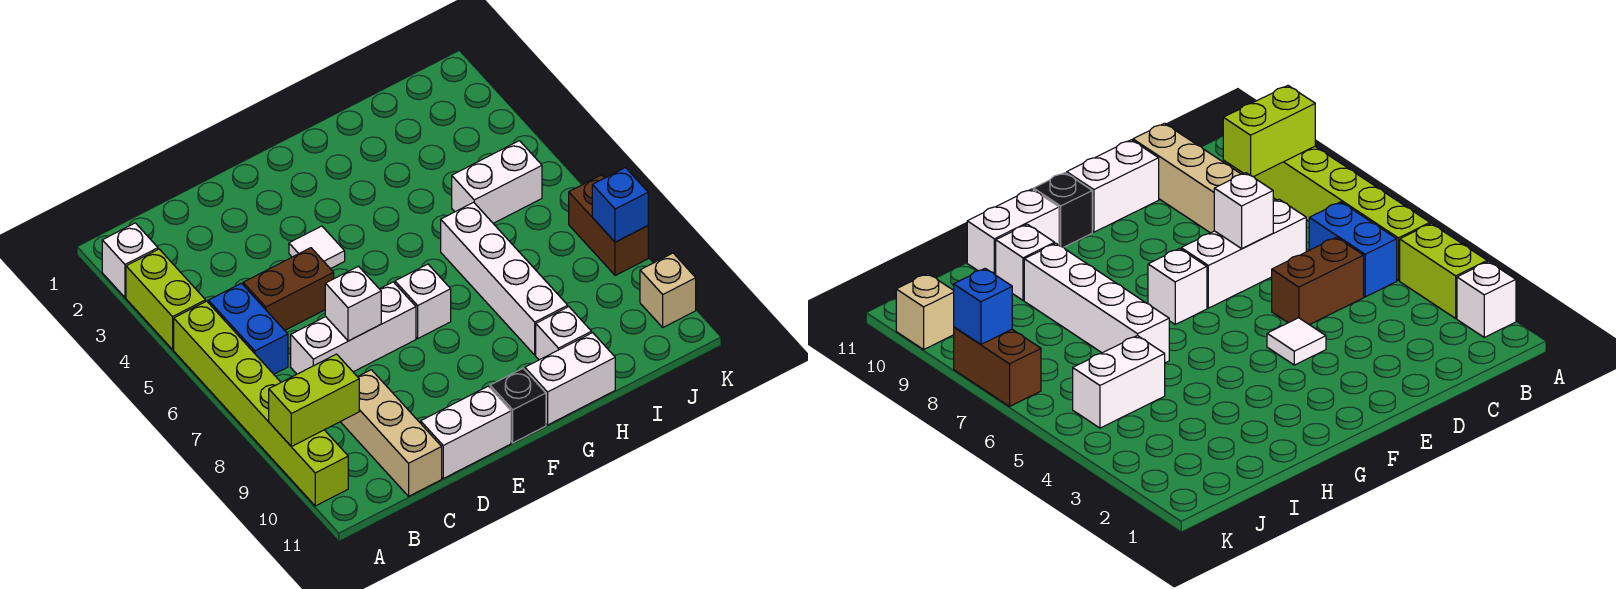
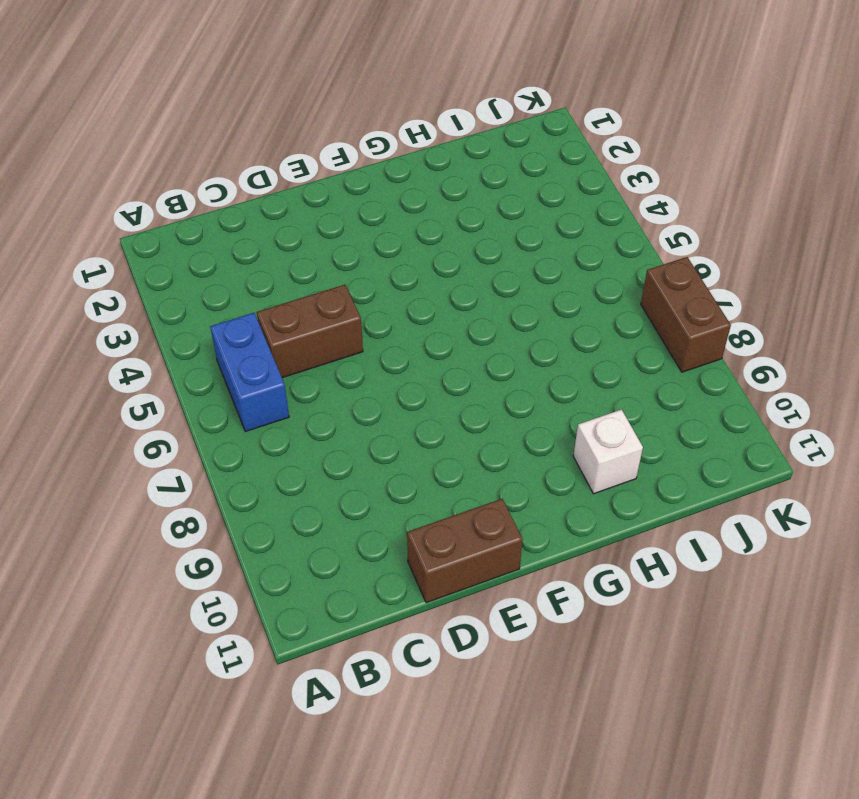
brown brick D11:E11 level 1 -> white brick D11:E11 level 1
none -> white brick A2 level 1
none -> lime brick A3:A4 level 1
none -> lime brick A5:A10 level 1

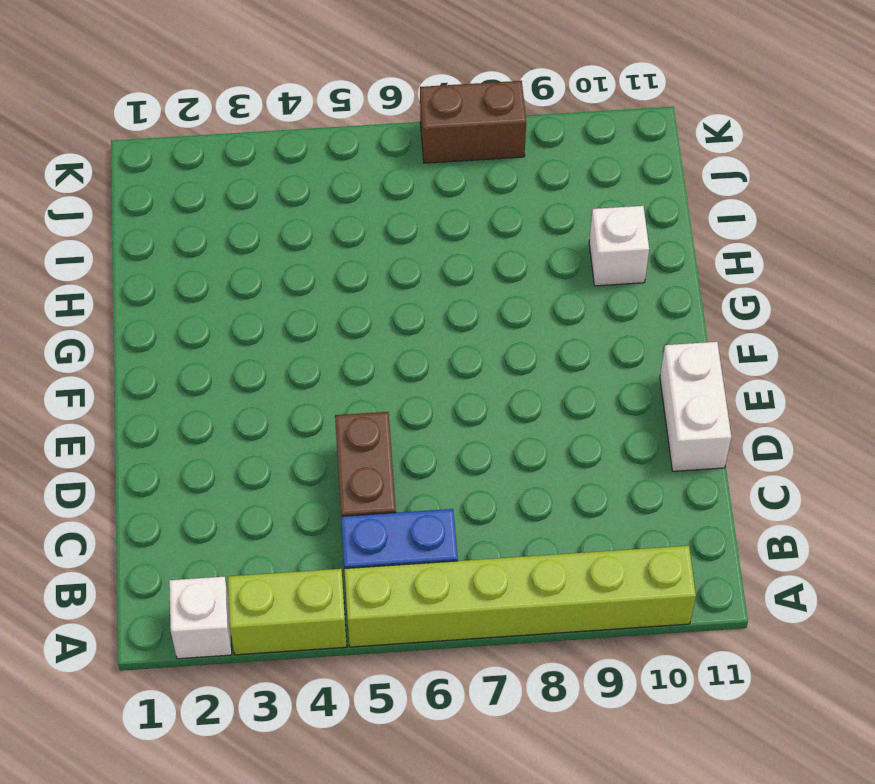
none -> white brick C7:E7 level 1
none -> tan brick C9:C11 level 1
none -> white tile E4 level 1

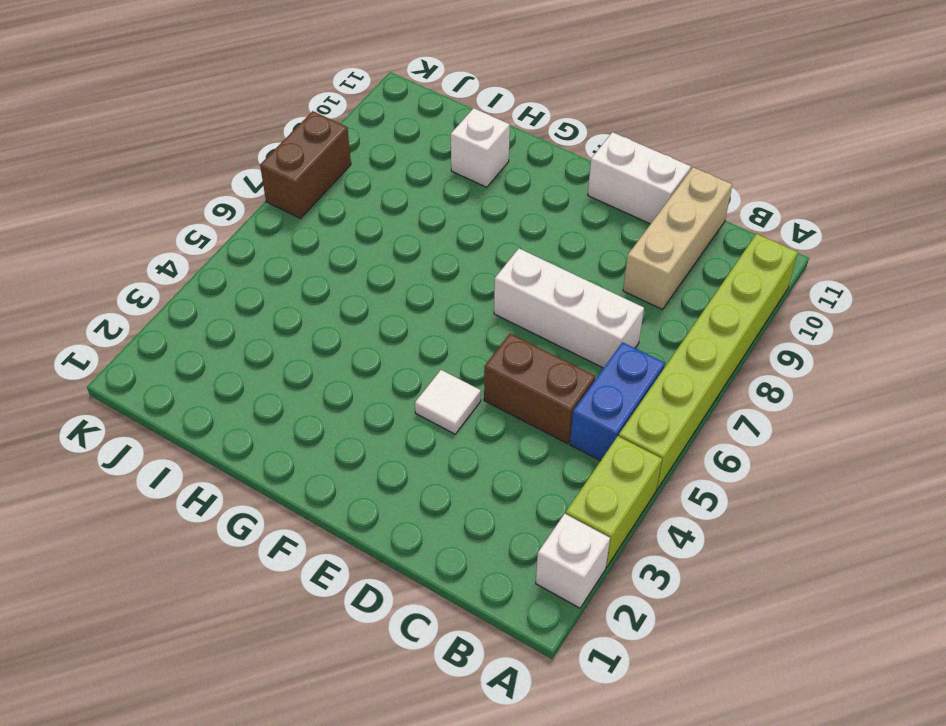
none -> white brick F7 level 1
none -> black brick F11 level 1
none -> white brick G11:H11 level 1

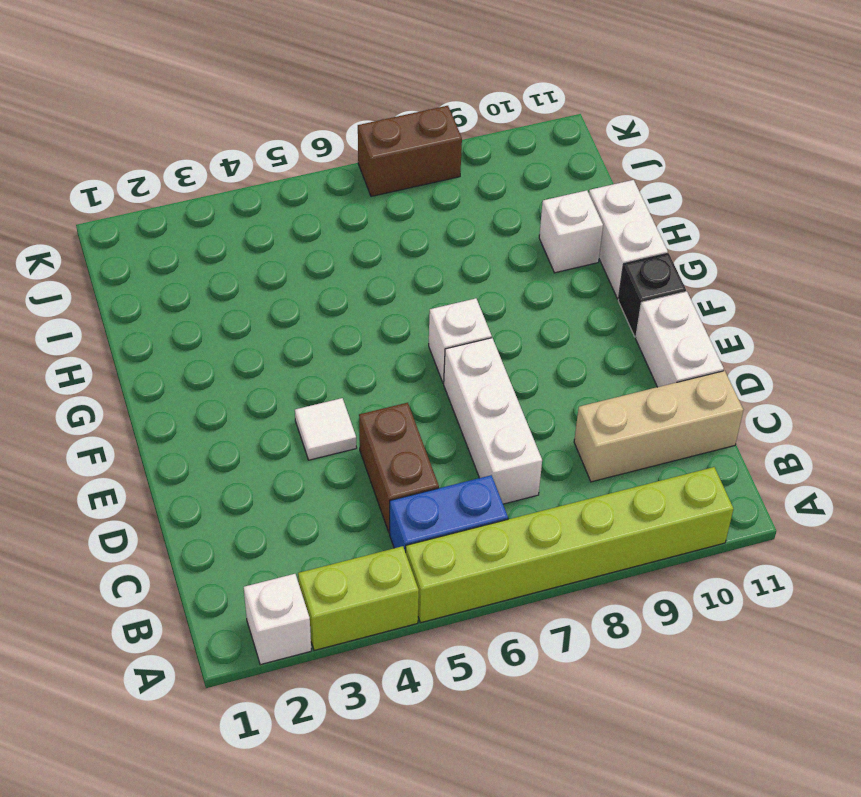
none -> white brick H6:H9 level 1
none -> white brick I5:J5 level 1
none -> tan brick K10 level 1

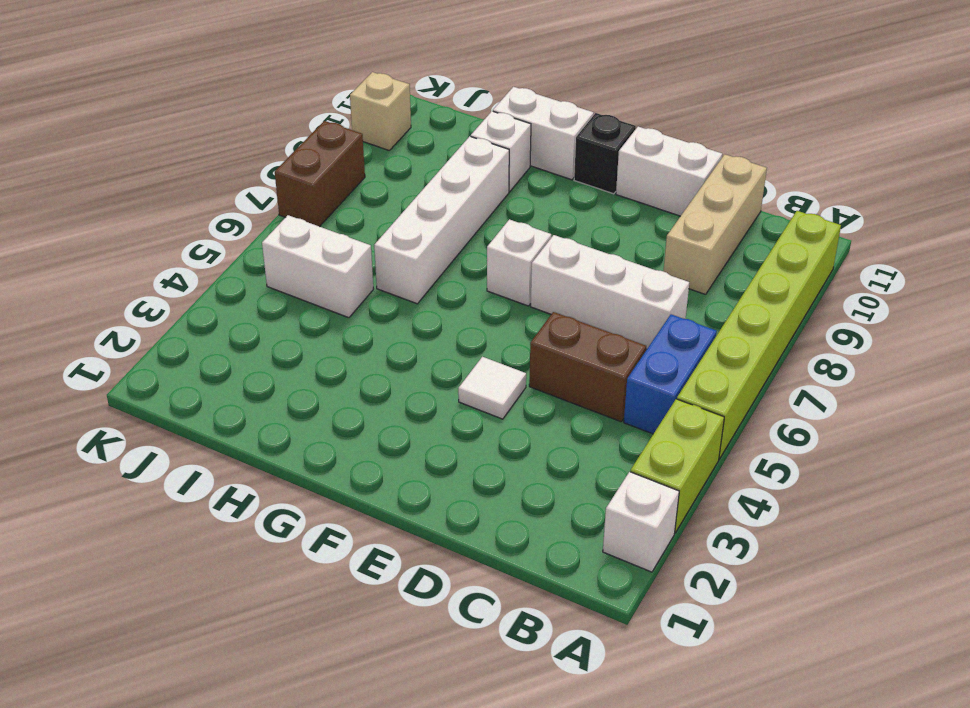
none -> lime brick A9:B9 level 2
none -> white brick D7 level 2
none -> blue brick K8 level 2

